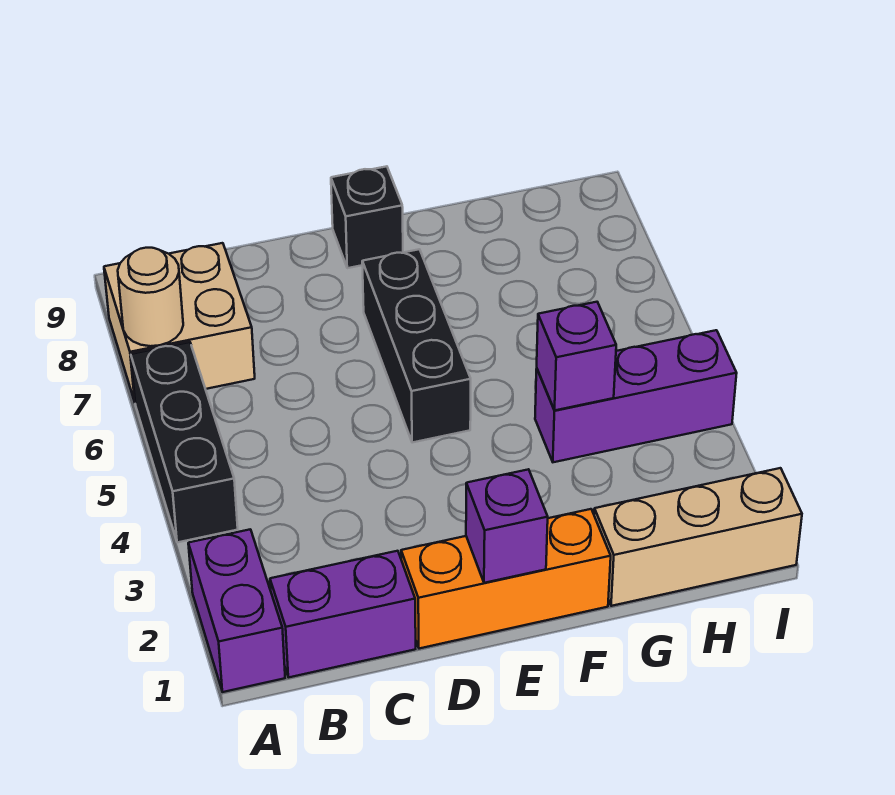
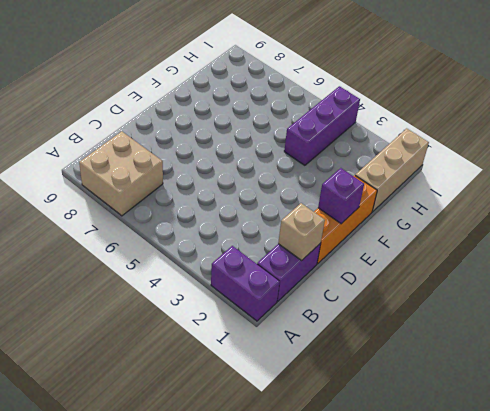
tan brick C1 level 2 -> none
none -> black brick A4:A6 level 1
none -> black brick E5:E7 level 1
none -> black brick E9 level 1

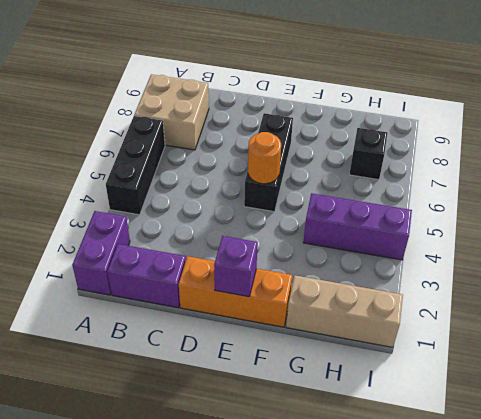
orange round brick E5 level 2 -> none
black brick H7 level 1 -> black brick E9 level 1
none -> tan round brick A7 level 2
none -> purple brick G4 level 2

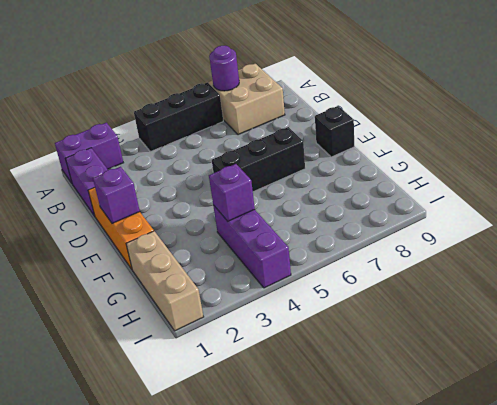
purple round brick A7 level 2 -> tan round brick A7 level 2

